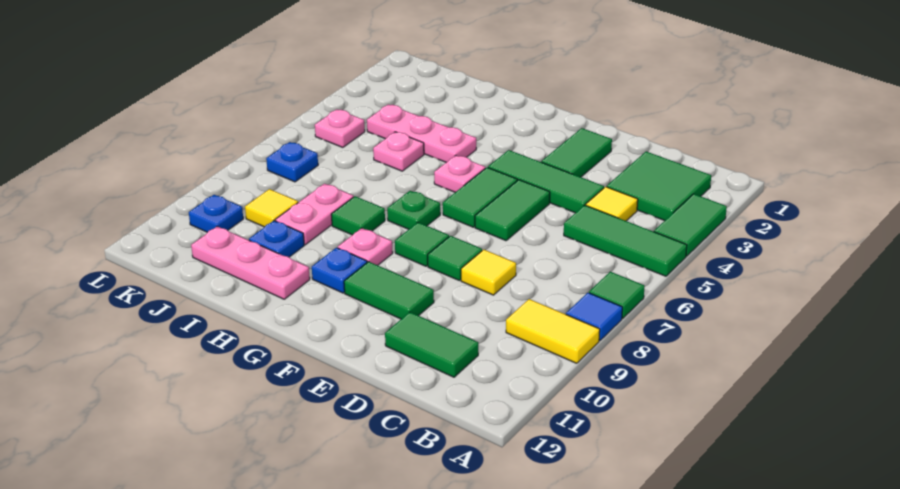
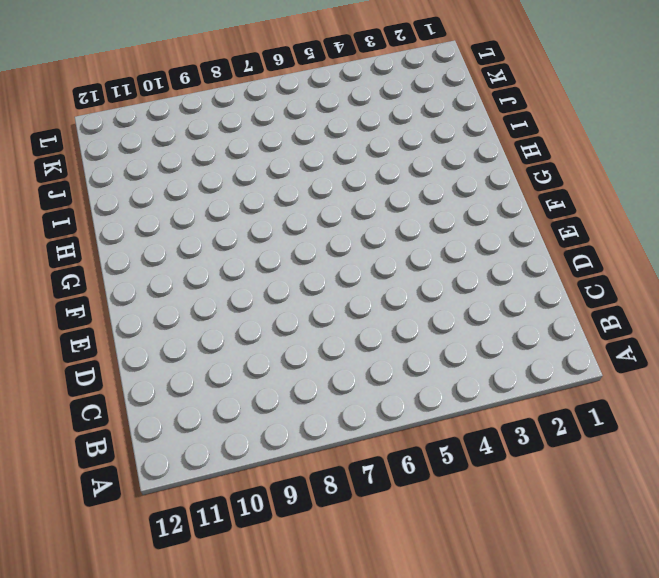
none -> green tile A3:A4 level 1
none -> green tile A5:C5 level 1
none -> green tile A7 level 1
none -> blue tile A8 level 1

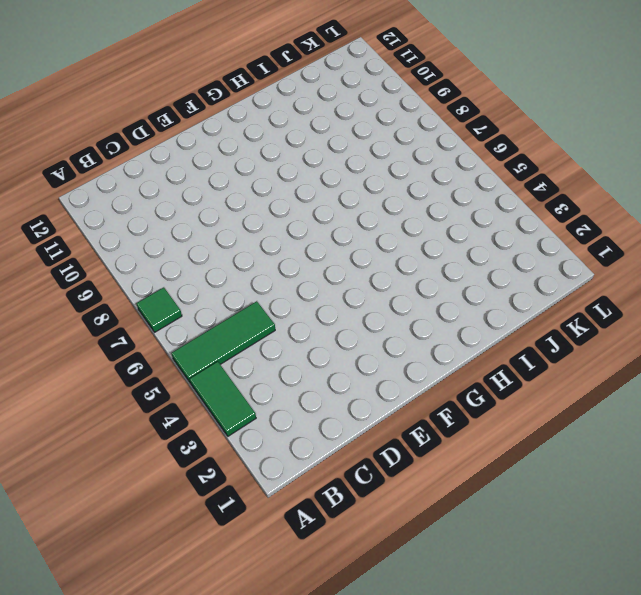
none -> blue tile A8 level 1
none -> yellow tile A9:B9 level 1
none -> green tile B2:C3 level 1
none -> yellow tile C4 level 1

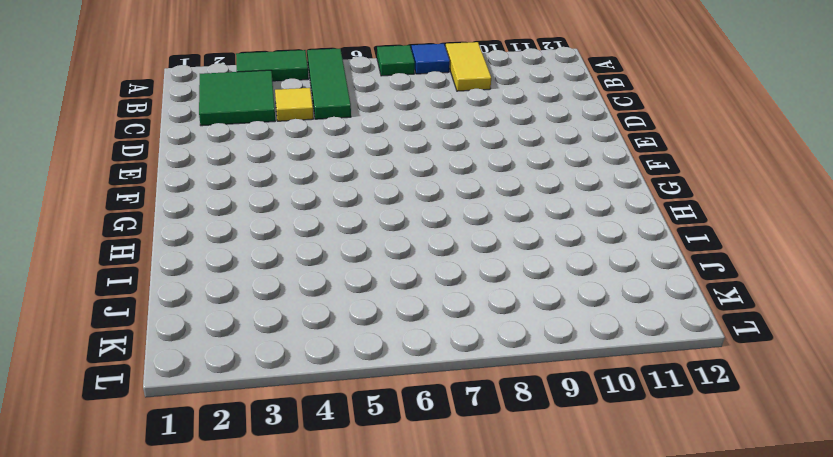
none -> green tile C11:D11 level 1
none -> green tile D4:F4 level 1
none -> yellow tile D8 level 1
none -> green tile E2:E3 level 1

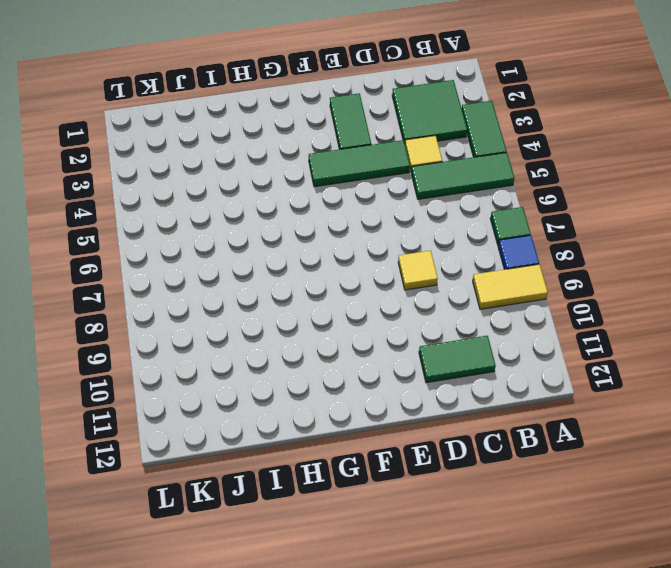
none -> green tile E5:E6 level 1
none -> green tile E8 level 1
none -> green tile E10:F10 level 1
none -> green tile F5:F6 level 1

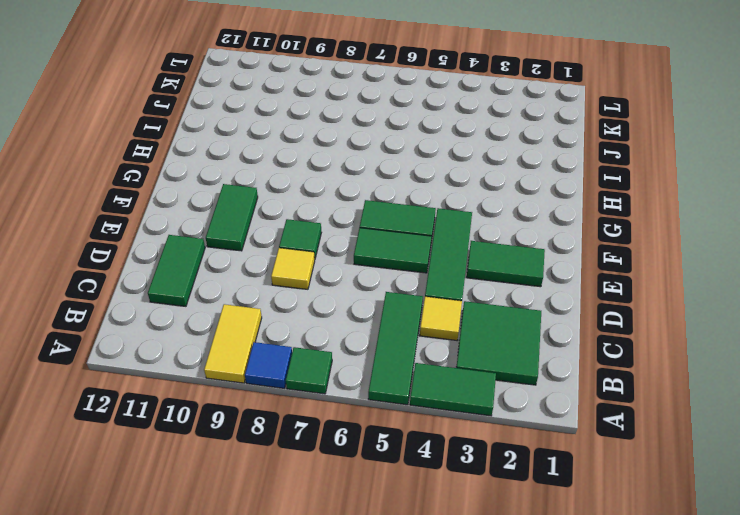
none -> green tile F8 level 1
none -> pink plate G5 level 1
none -> green plate G7 level 1
none -> pink plate G9 level 1

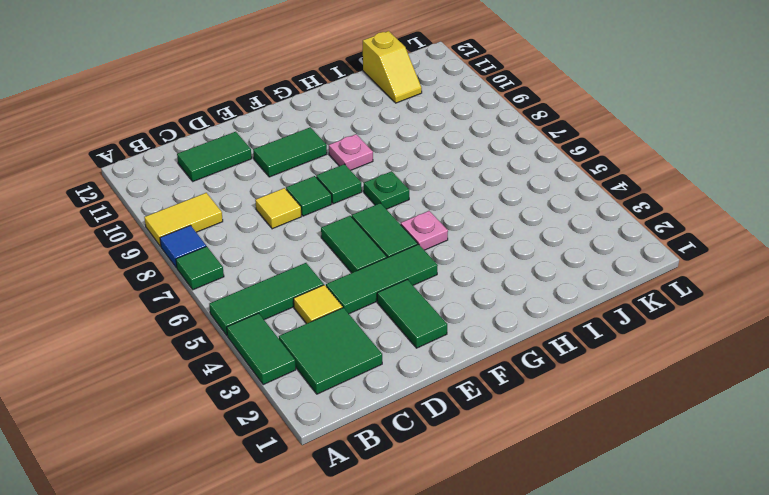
yellow slope J11:J12 level 1 top 12 -> pink plate H11:J11 level 1
none -> blue plate G10 level 1
none -> pink plate H4:J4 level 1
none -> green tile H8 level 1
none -> pink plate I5 level 1

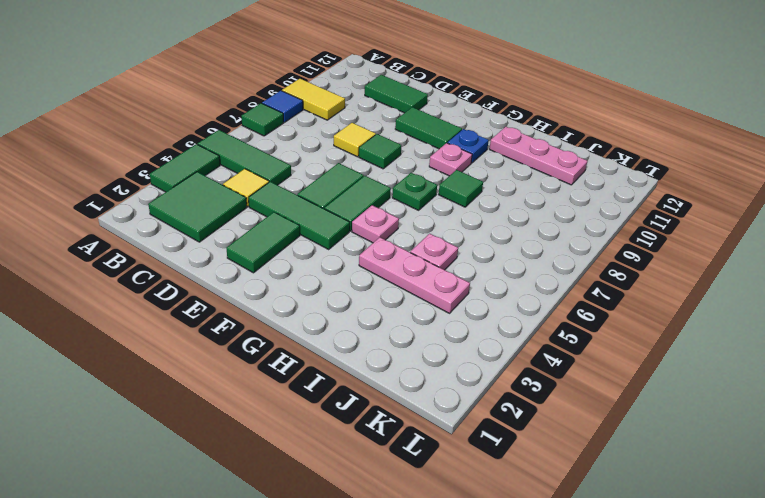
none -> green tile F8 level 1
none -> pink plate I8:I9 level 1
none -> blue plate I10 level 1
none -> yellow tile J9 level 1

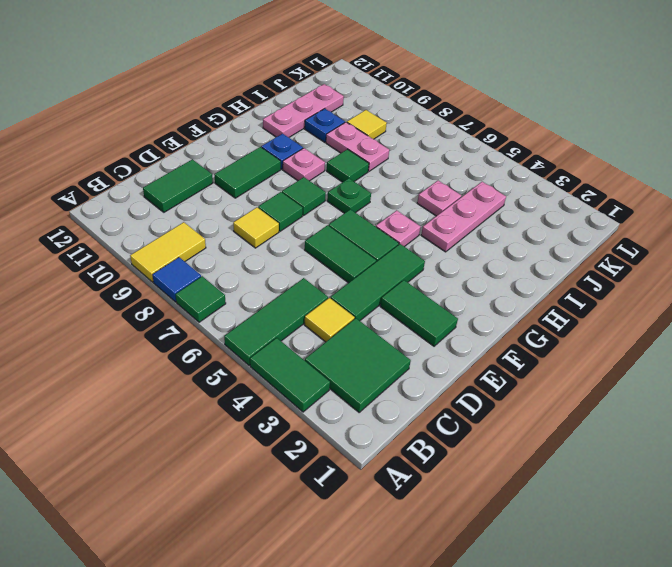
none -> pink plate K5 level 1
none -> blue plate K7 level 1
none -> blue plate K10 level 1

